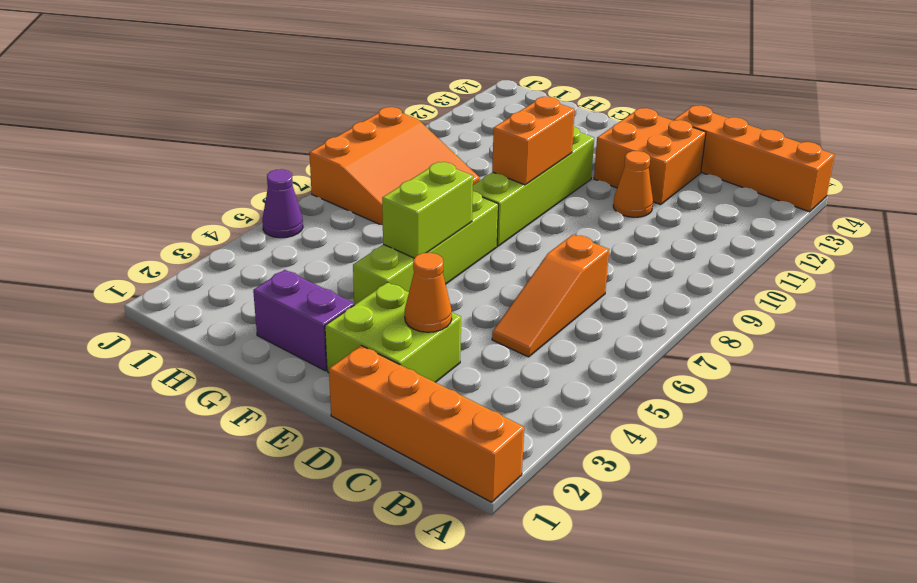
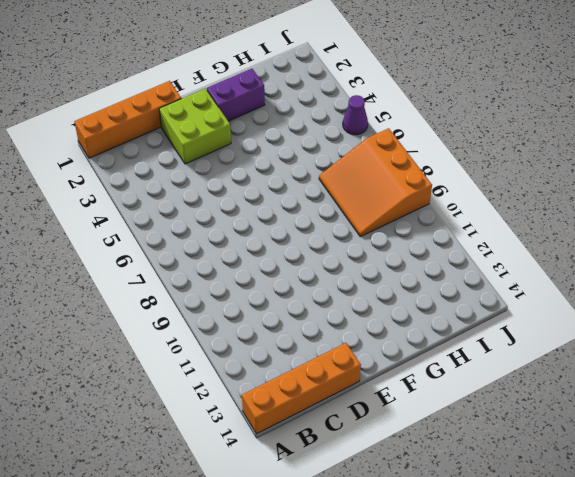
none -> orange slope C5:C7 level 1 top 7
none -> orange cone D11 level 1
none -> orange brick D12:E13 level 1

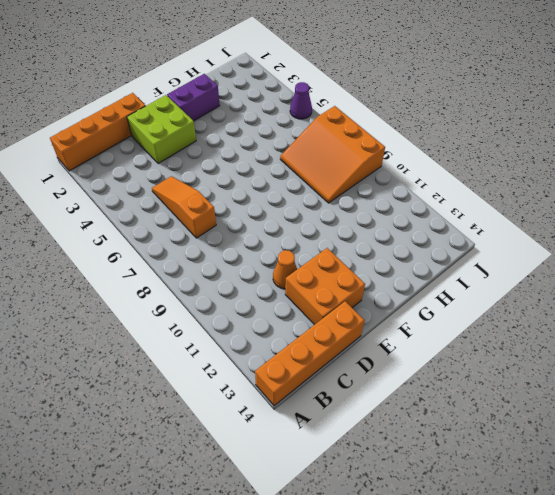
none -> lime brick F4:F7 level 1
none -> lime brick F8:F11 level 1
none -> orange cone D3 level 2

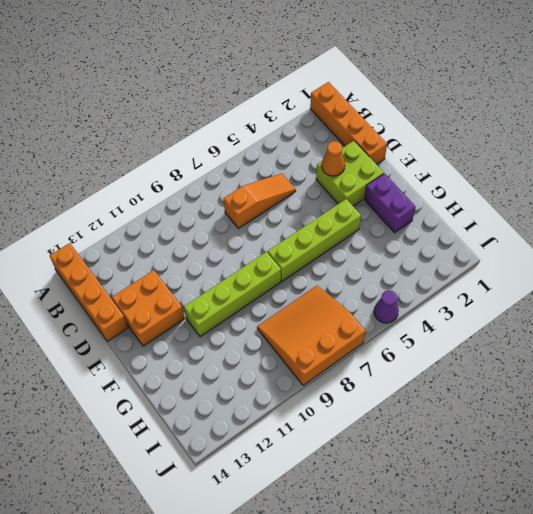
none -> orange cone D11 level 1
none -> lime brick F5:F6 level 2
none -> orange brick F9:F10 level 2

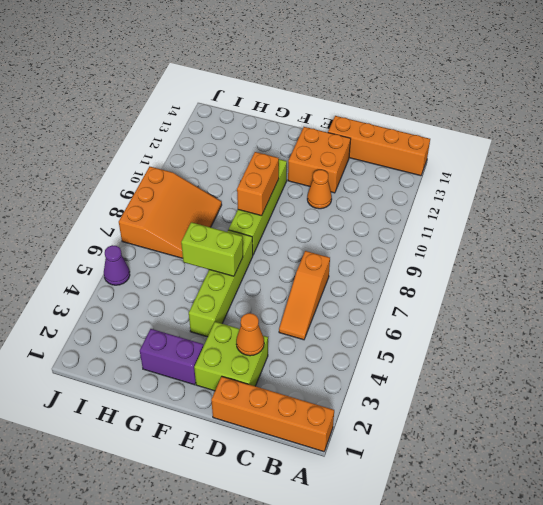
lime brick F6:G6 level 2 -> lime brick F5:F6 level 2

